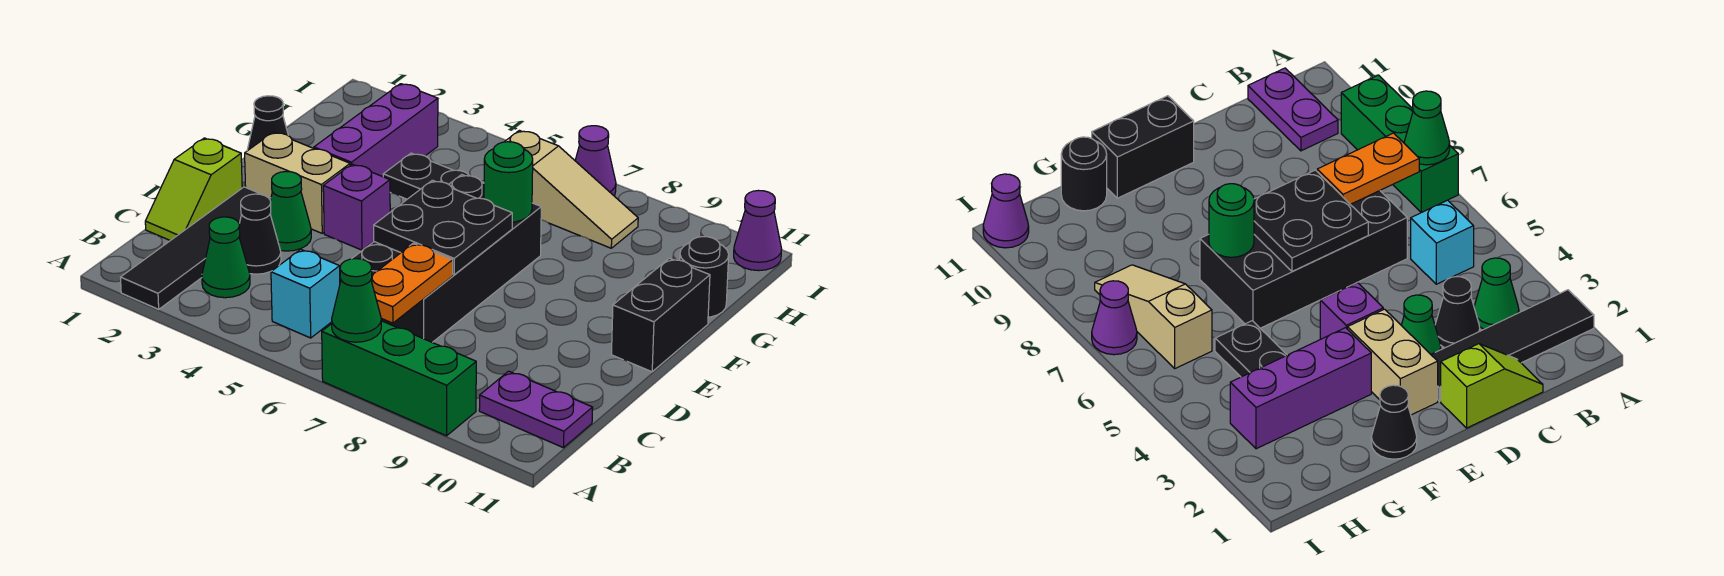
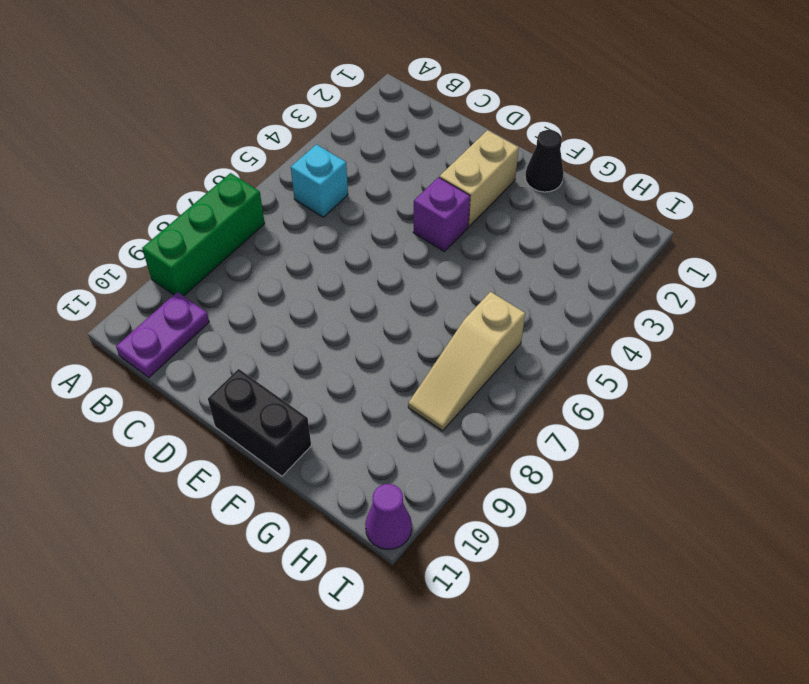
none -> black tile A2:D2 level 1
none -> green cone B3 level 1
none -> lime slope C1:D1 level 1 top D

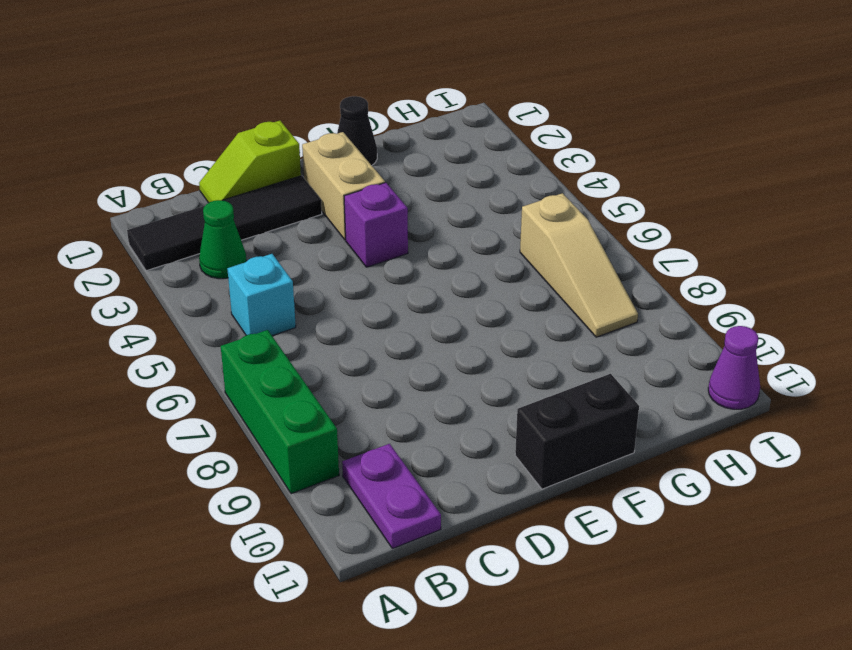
none -> black cone C3 level 1
none -> black brick C6:F7 level 1
none -> green cone D3 level 1

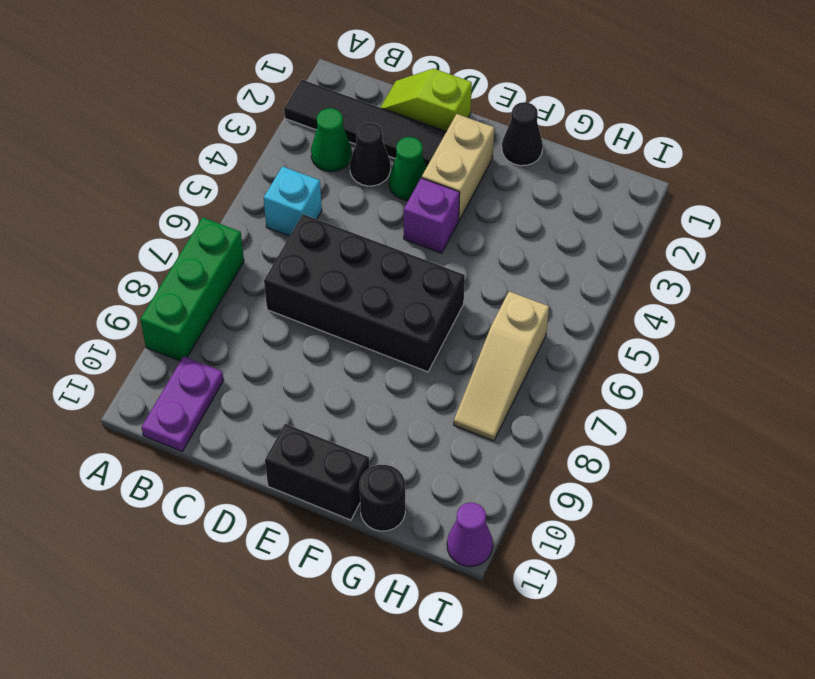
none -> purple brick F3:H3 level 1
none -> black plate G4:G5 level 1
none -> purple cone I7 level 1

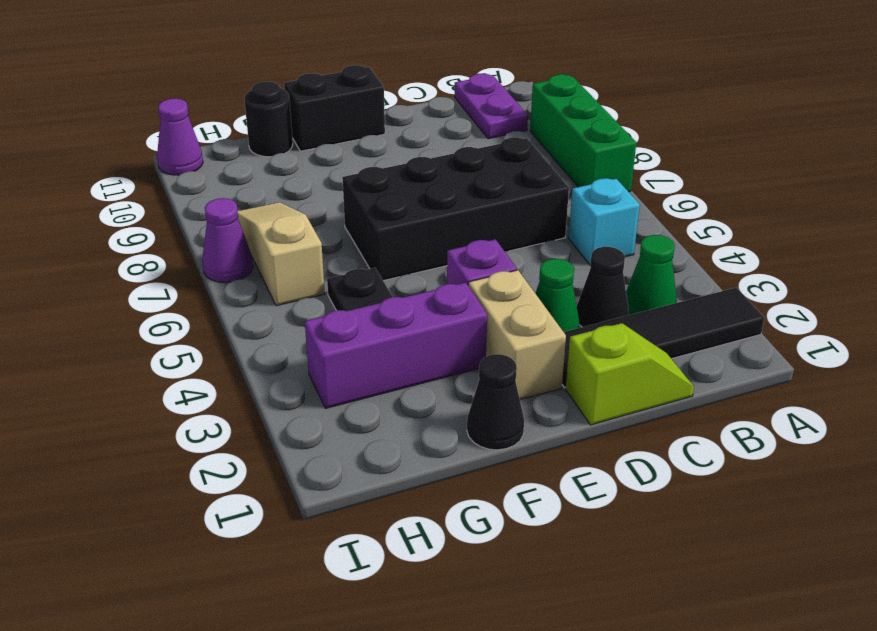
none -> green cone A7 level 2
none -> orange plate B7:C7 level 2
none -> black plate D6:E7 level 2

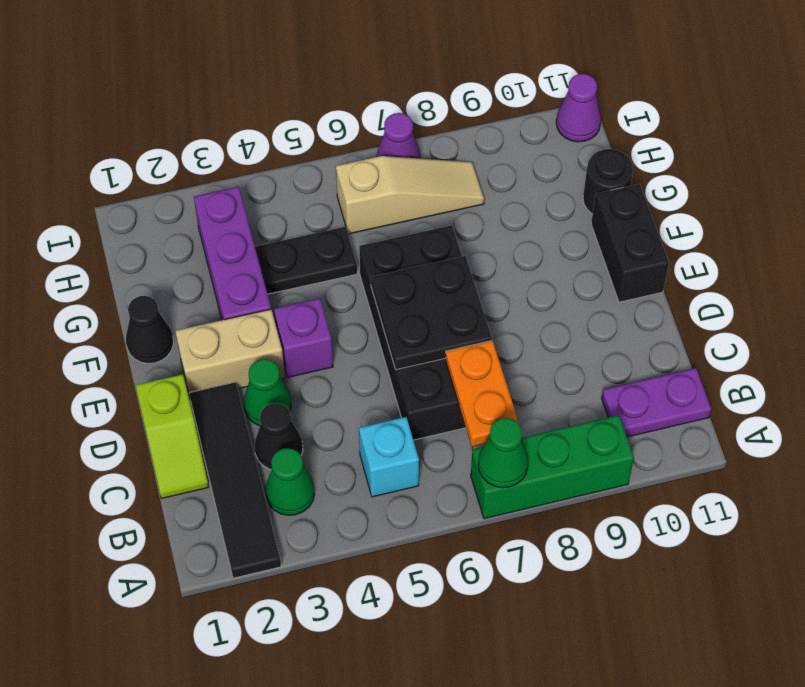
none -> green round brick F7 level 2

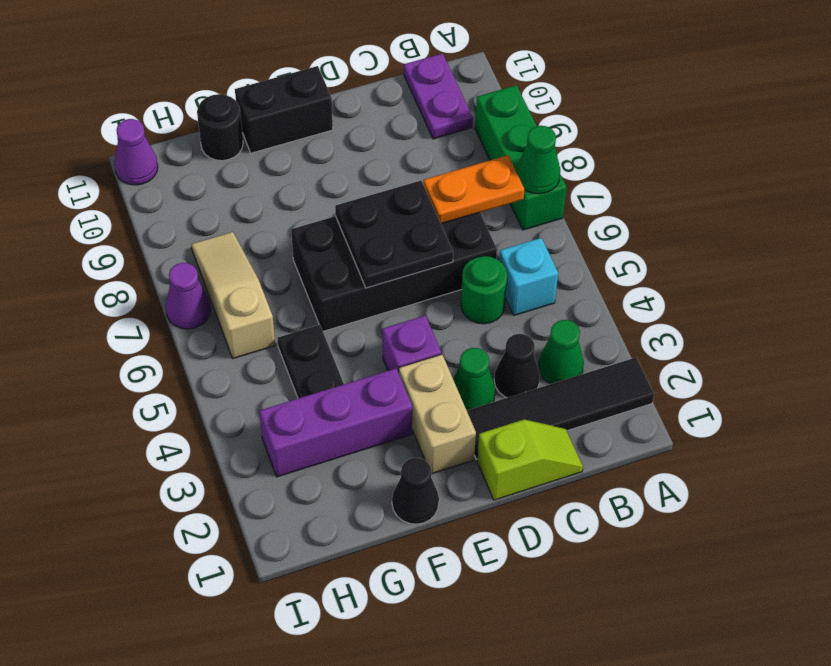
green round brick C5 level 1 -> green round brick F7 level 2

